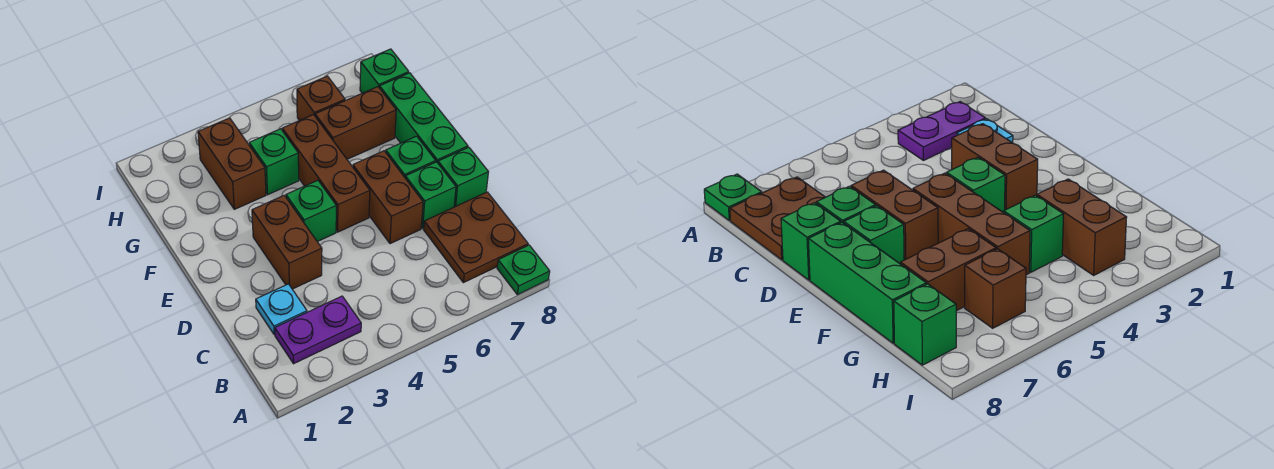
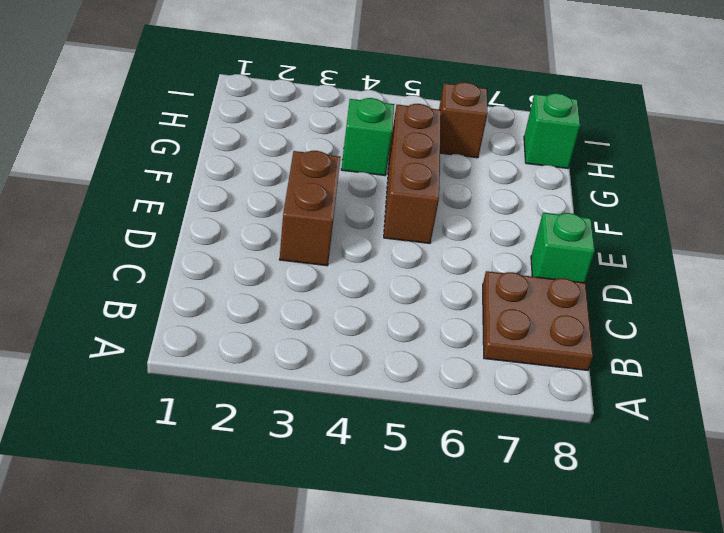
none -> green plate A8 level 1
none -> purple plate B2:B3 level 1
none -> cyan plate C2 level 1

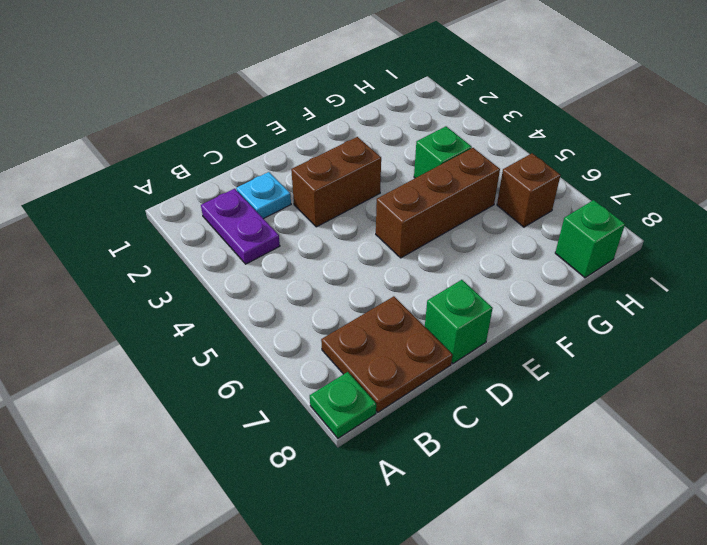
none -> brown brick D6:E6 level 1
none -> green brick D7 level 1
none -> green brick E4 level 1

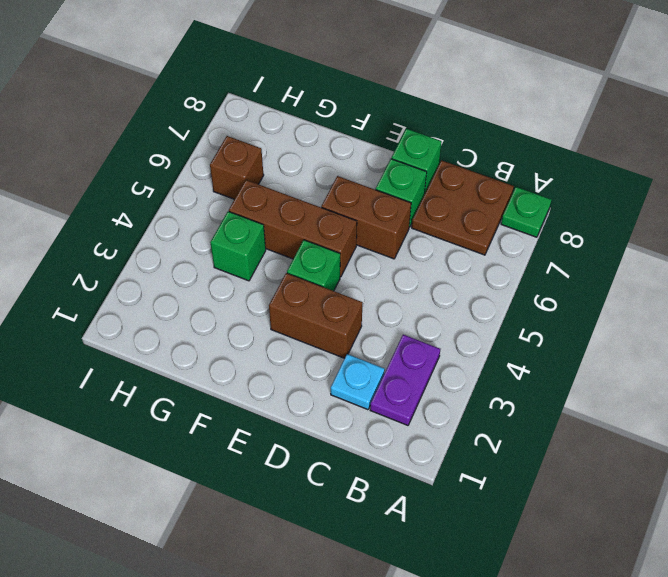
none -> green brick E7 level 1
none -> green brick E8:G8 level 1
none -> brown brick G3:H3 level 1

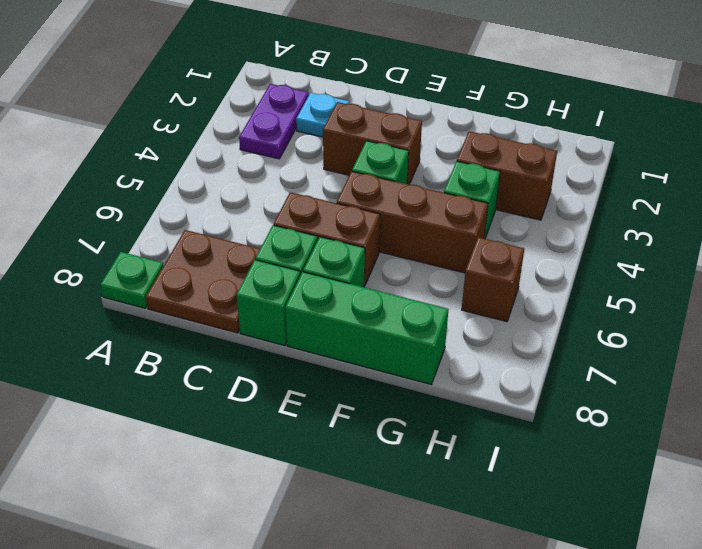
none -> brown brick G6:G7 level 1
none -> green brick H8 level 1

